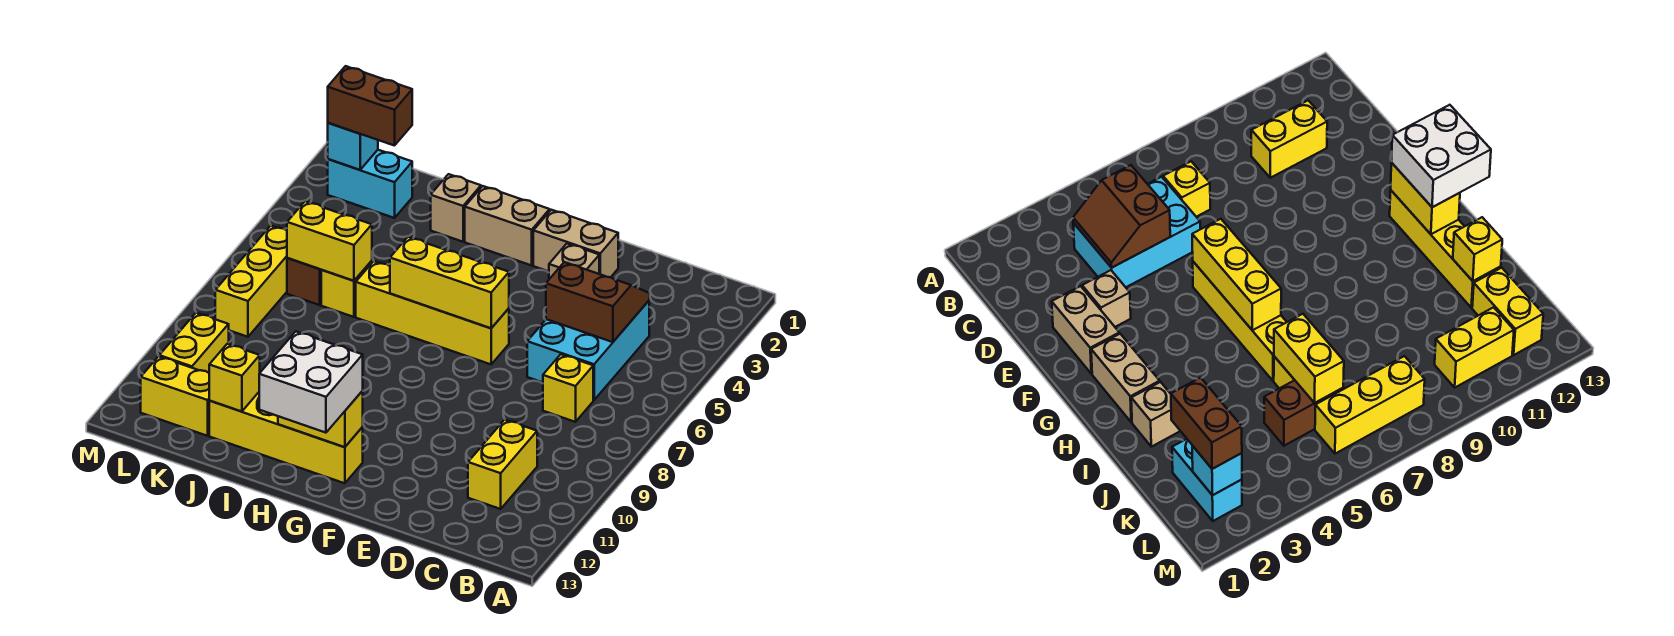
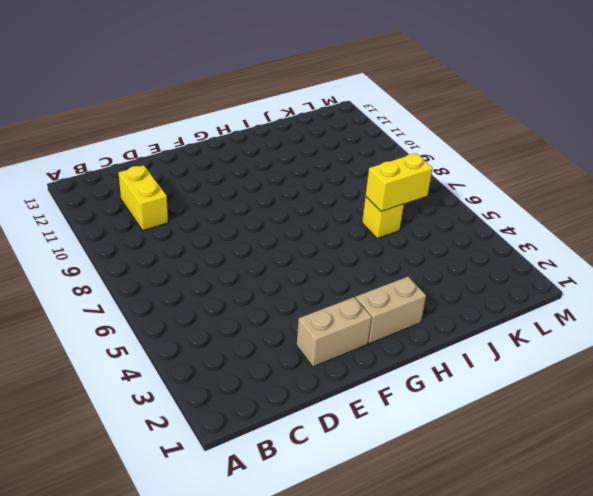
none -> cyan brick C4:D6 level 1
none -> yellow brick C7 level 1
none -> tan brick E3 level 1

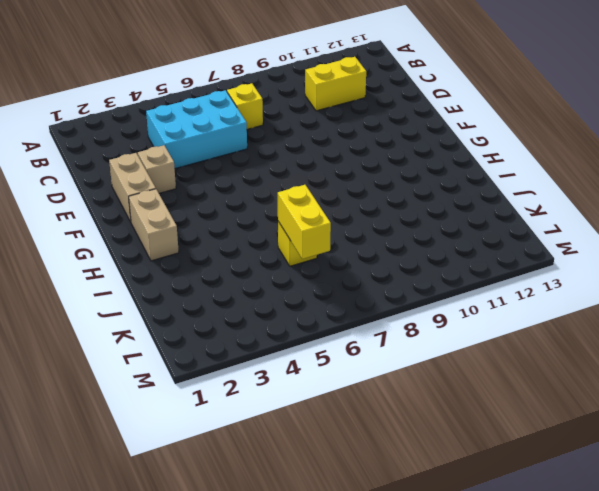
none -> yellow brick F6:I6 level 1
none -> yellow brick G12:J12 level 1
none -> tan brick I2 level 1

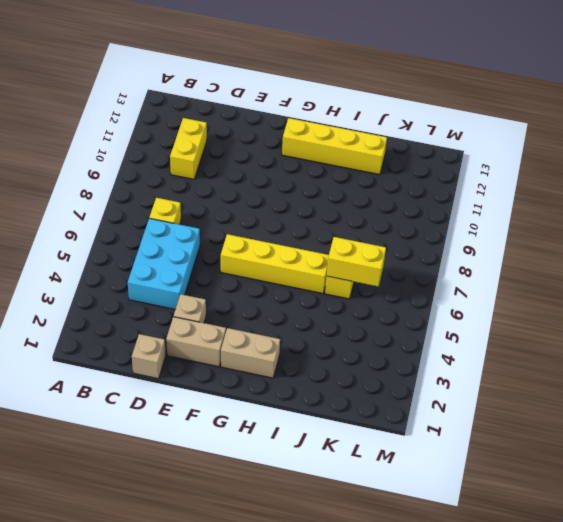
tan brick D1 level 1 -> tan brick I2 level 1
none -> cyan brick K2:L2 level 1
none -> brown brick K5:K6 level 1
none -> yellow brick K12:L12 level 1

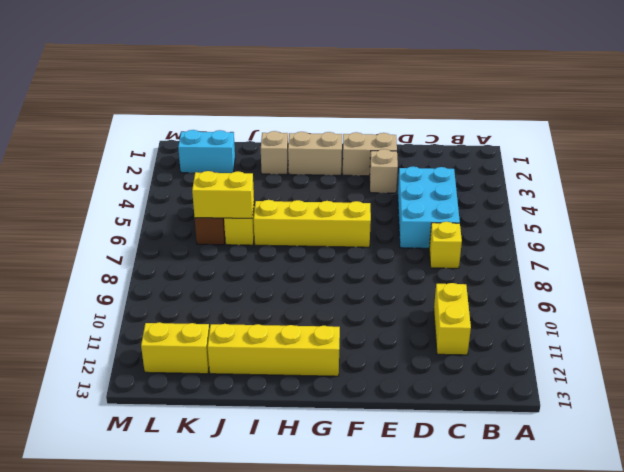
none -> yellow brick L6:L8 level 1
none -> yellow brick L10:L11 level 1
none -> brown slope C4:D5 level 2 top 5

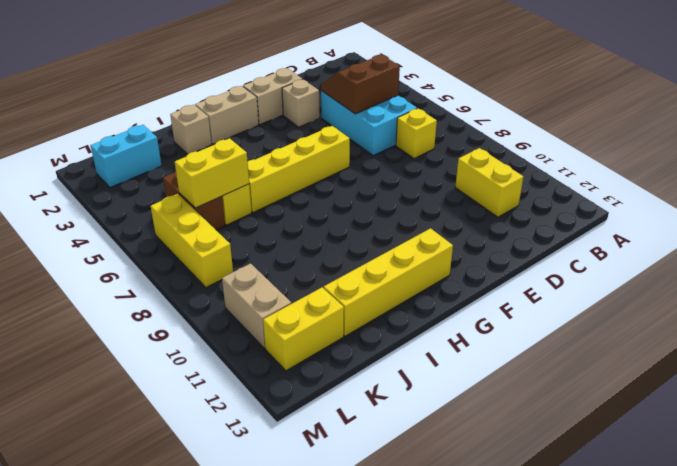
tan brick L10:L11 level 1 -> yellow brick L10:L11 level 1
none -> yellow brick F6:H6 level 2
none -> yellow brick G12:H12 level 2
none -> yellow brick J12 level 2

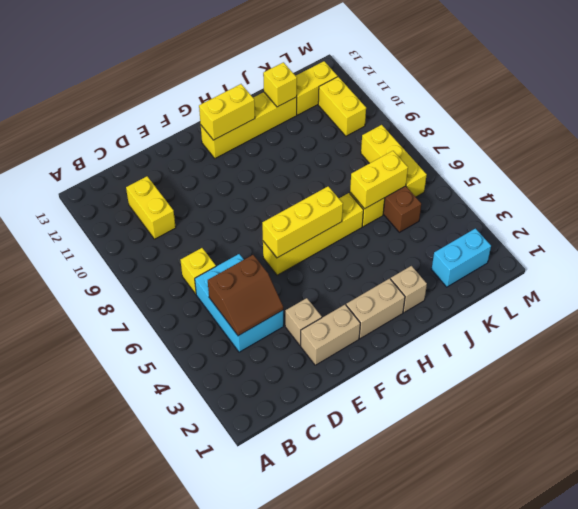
none -> cyan brick L2 level 2
none -> white brick G12:H13 level 3
none -> brown brick K2:L2 level 3

